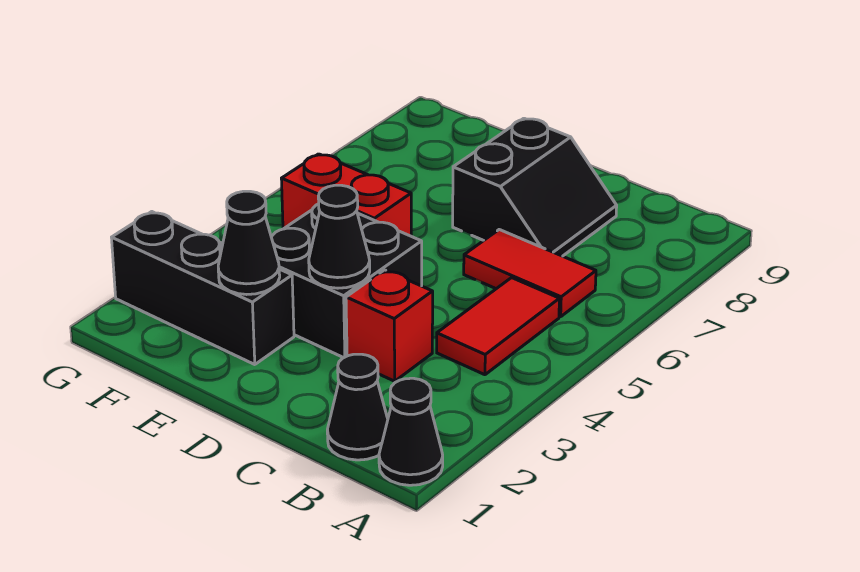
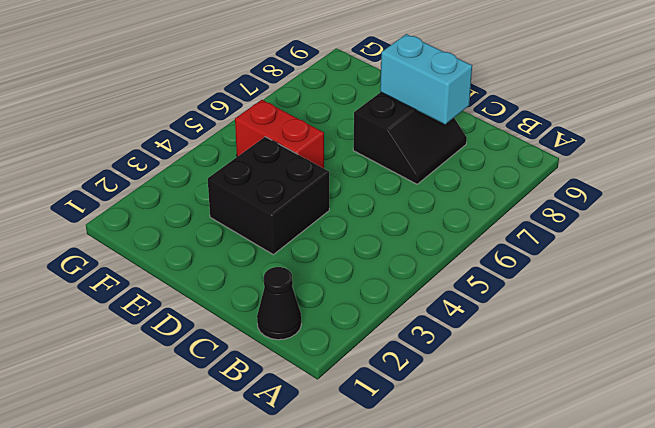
cyan brick C8:D8 level 2 -> none
none -> black cone A1 level 1
none -> red tile B4:B5 level 1

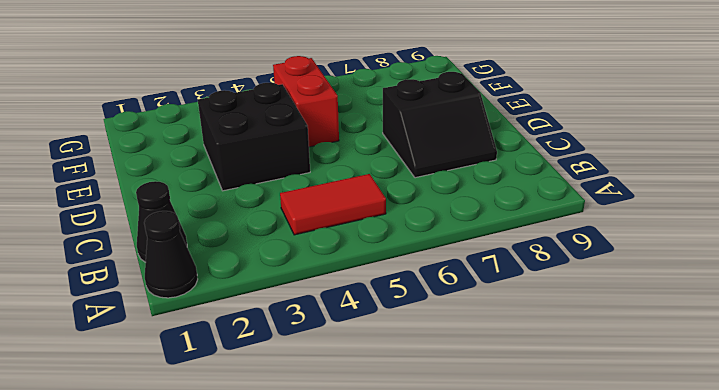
none -> red tile B6:C6 level 1
none -> red brick C3 level 1

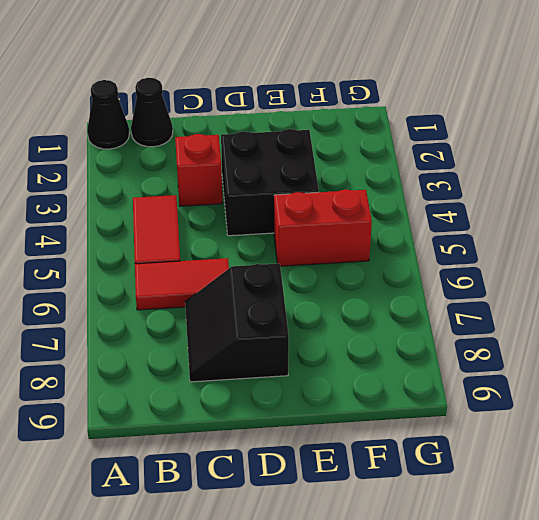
none -> black brick E2:G2 level 1
none -> black cone D3 level 2

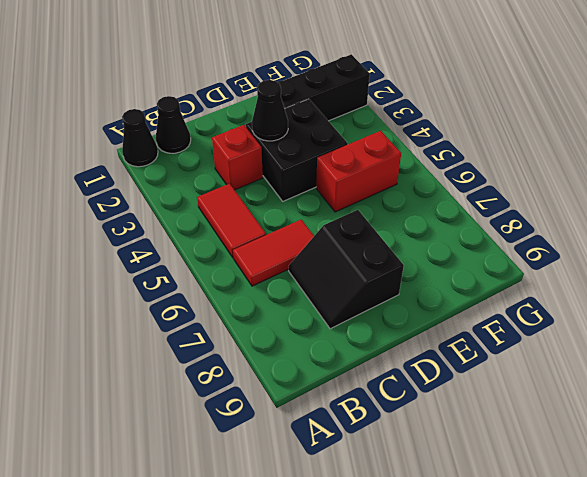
none -> black cone E2 level 2

